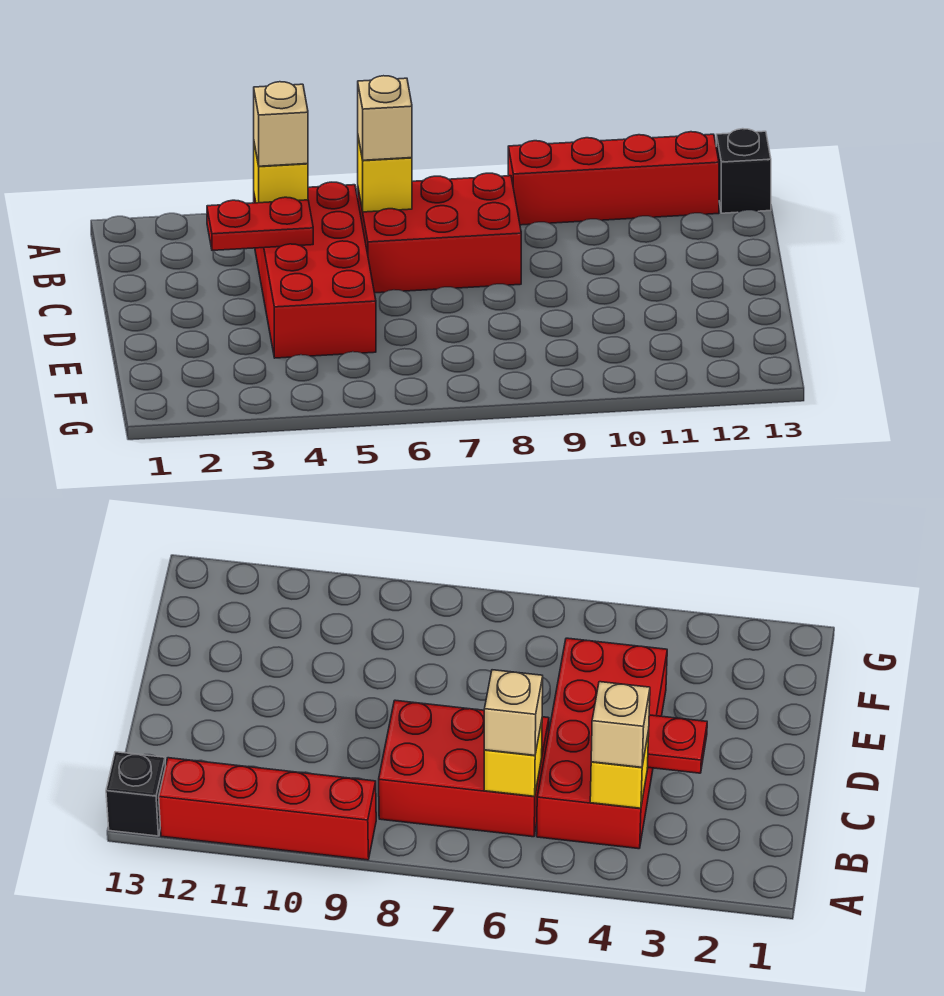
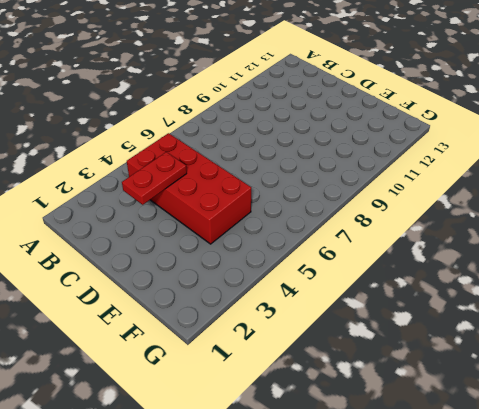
none -> red brick A9:A12 level 1
none -> black brick A13 level 1

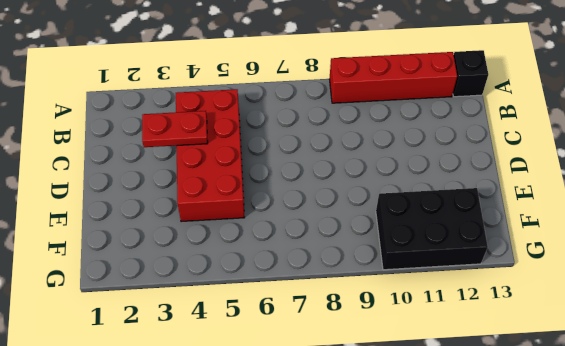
black brick F10:G12 level 1 -> none
none -> red brick B6:C8 level 1
none -> yellow brick B4 level 2

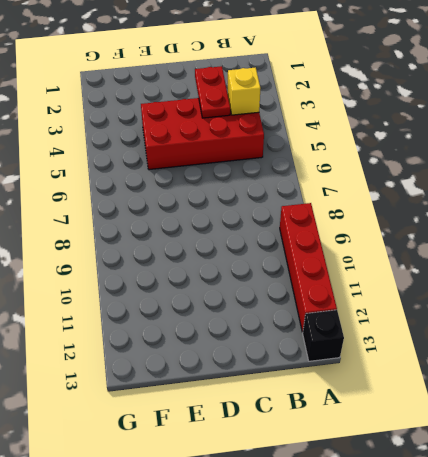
none -> red brick B6:C8 level 1
none -> yellow brick B6 level 2

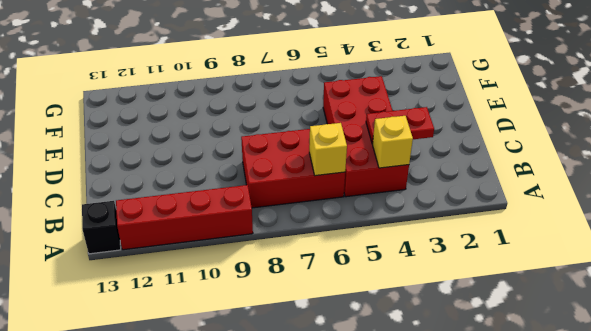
none -> tan brick B4 level 3
none -> tan brick B6 level 3

